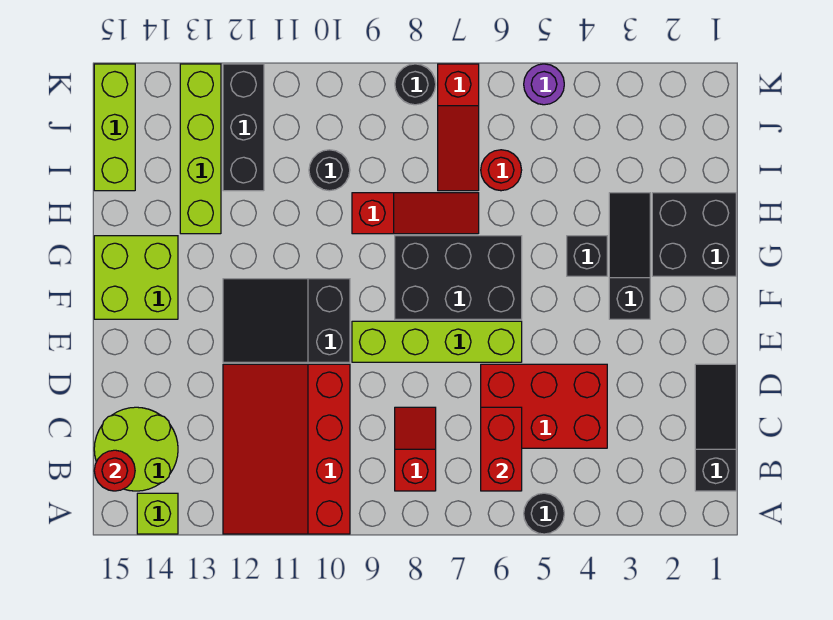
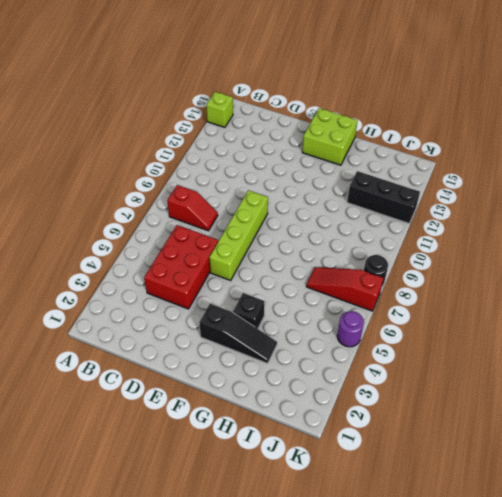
none -> black round brick A5 level 1
none -> red slope A10:D12 level 1 top 10
none -> black slope B1:D1 level 1 top B

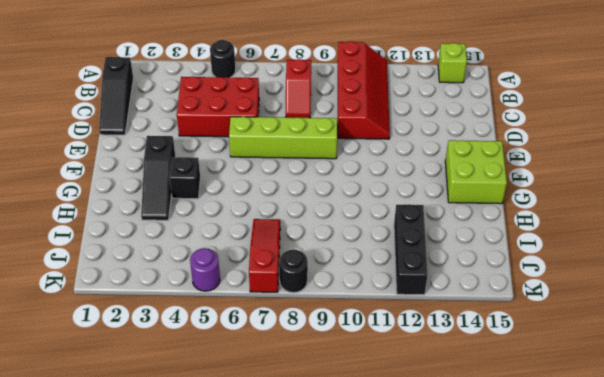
red slope A10:D11 level 1 top 10 -> red slope A10:D12 level 1 top 10
none -> lime round brick B14:C15 level 1
none -> black slope E10:F12 level 1 top 10
none -> black brick F6:G8 level 1

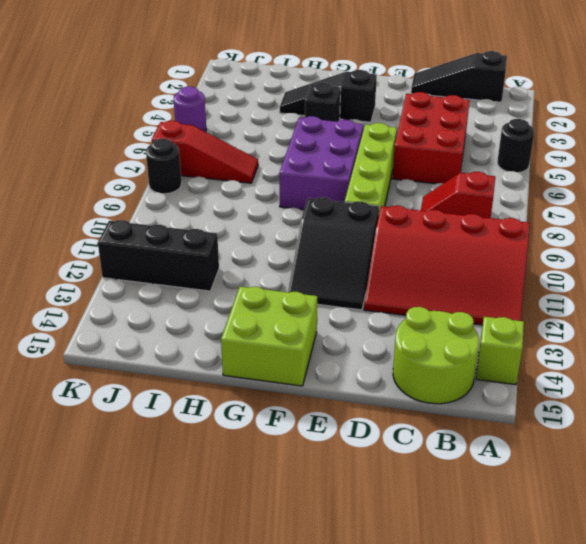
purple brick F6:G8 level 1 -> black brick F6:G8 level 1
none -> black brick G1:H2 level 1
none -> red slope H7:H9 level 1 top 9
none -> lime brick H13:K13 level 1

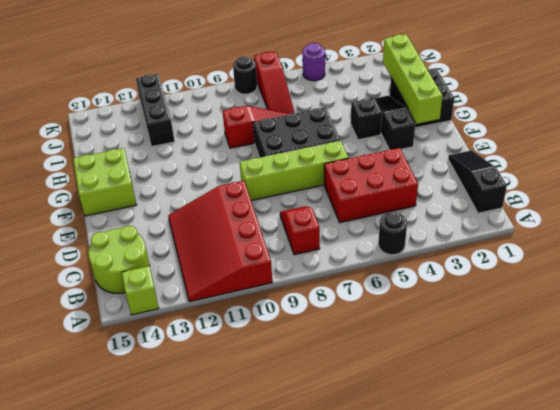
lime brick F2:I2 level 2 -> lime brick H13:K13 level 1
none -> black slope E10:F12 level 1 top 10
none -> red round brick I6 level 1
none -> black round brick I10 level 1

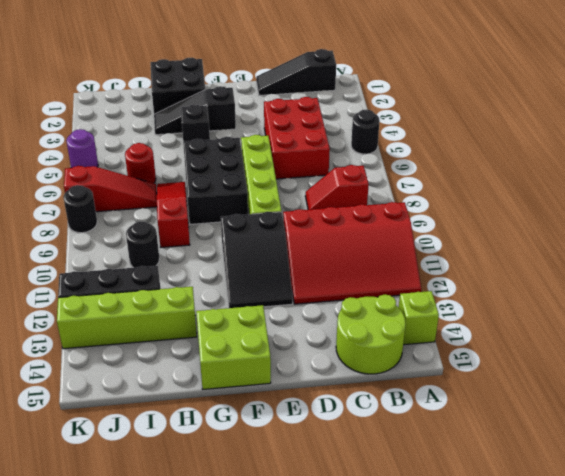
none -> lime brick I15:K15 level 1
none -> red brick B6:C6 level 2
none -> red round brick B15 level 2

